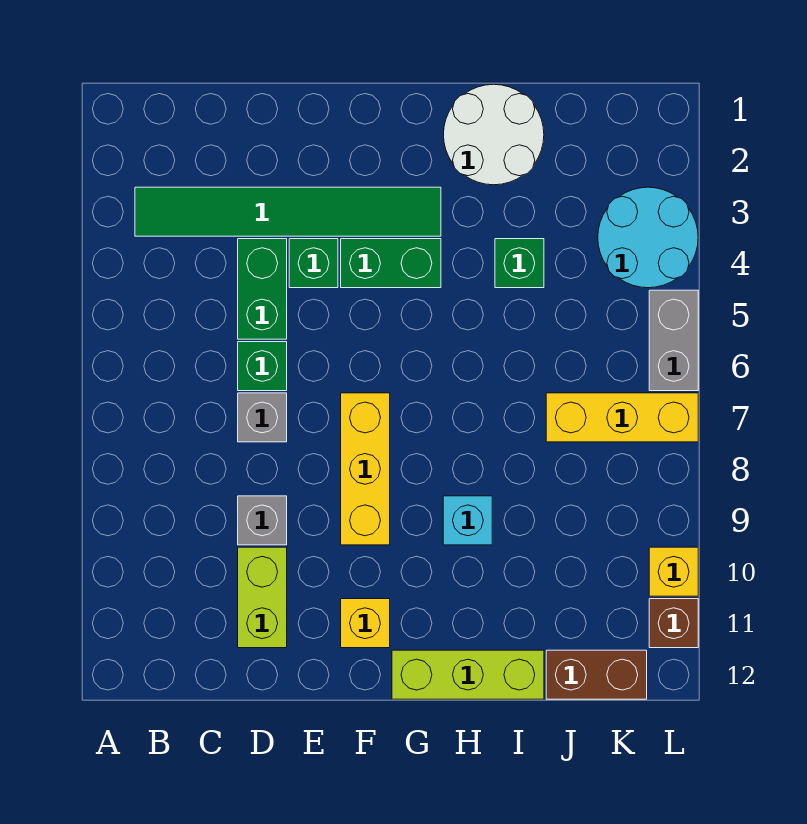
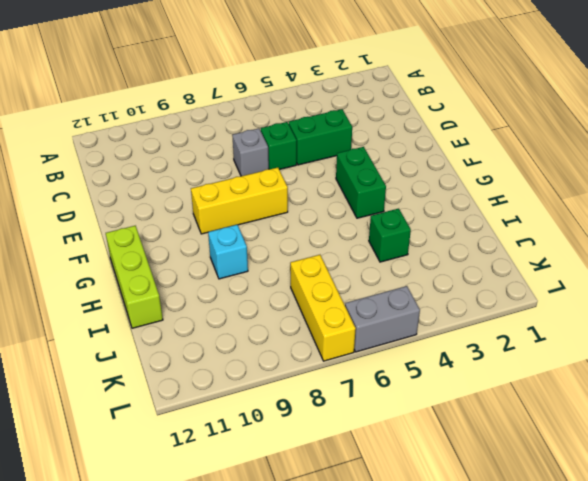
none -> green tile B3:G3 level 1
none -> grey brick D9 level 1
none -> lime brick D10:D11 level 1

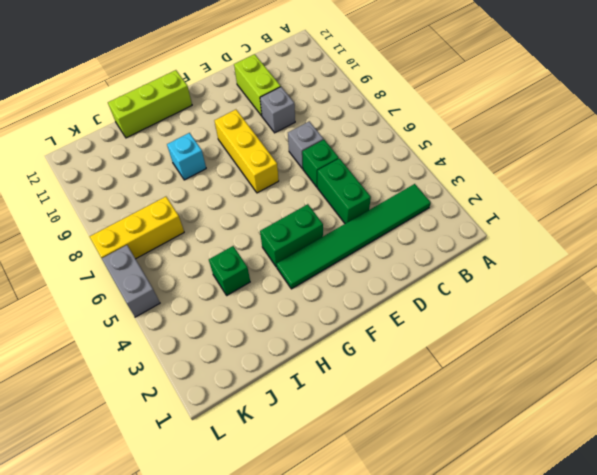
none -> green brick E4 level 1
none -> yellow brick F11 level 1
none -> white round brick H1:I2 level 1

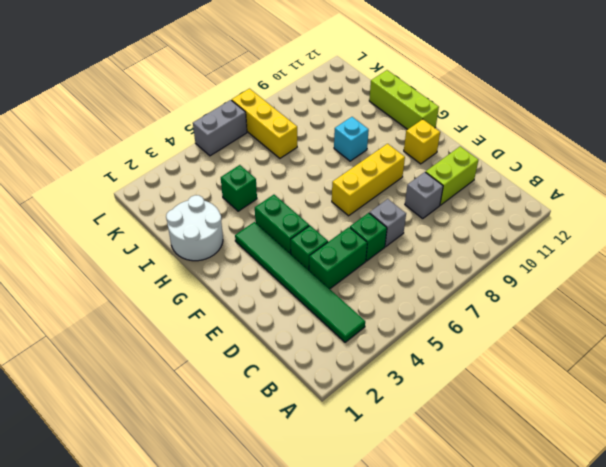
none -> brown brick J12:K12 level 1
none -> cyan round brick K3:L4 level 1
none -> yellow brick L10 level 1

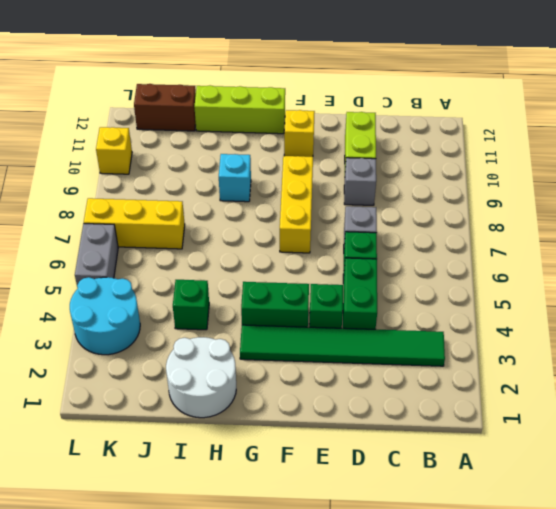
none -> brown brick L11 level 1

